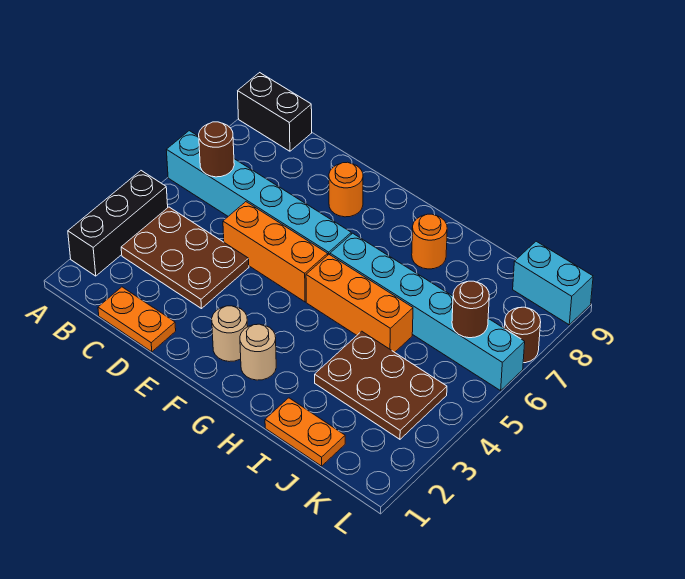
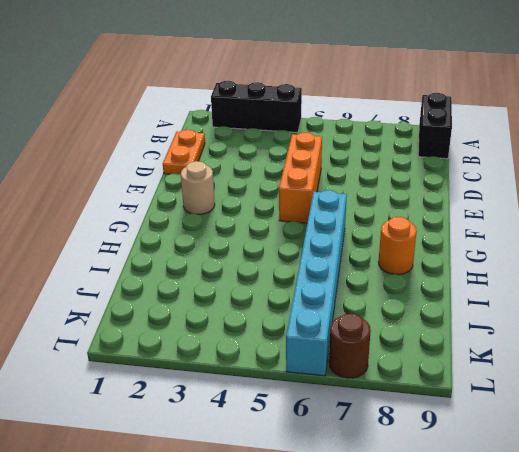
none -> cyan brick A6:F6 level 1
none -> brown plate B3:D4 level 1
none -> orange round brick E8 level 1

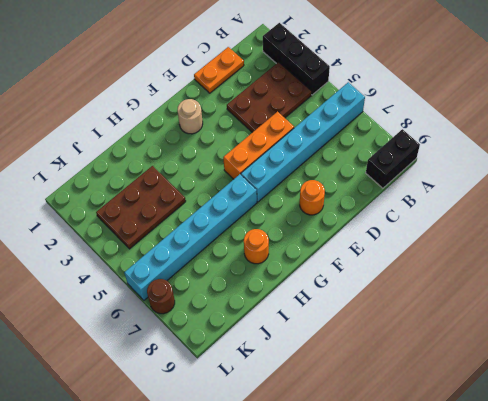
none -> tan round brick G2 level 1
none -> orange brick G5:I5 level 1
none -> orange plate I1:J1 level 1

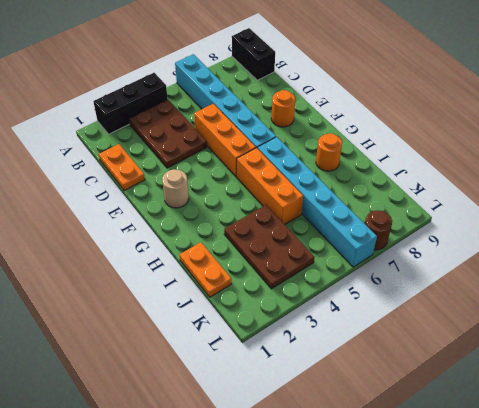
none -> tan round brick G2 level 1
none -> cyan brick K9:L9 level 1
none -> brown round brick B6 level 2

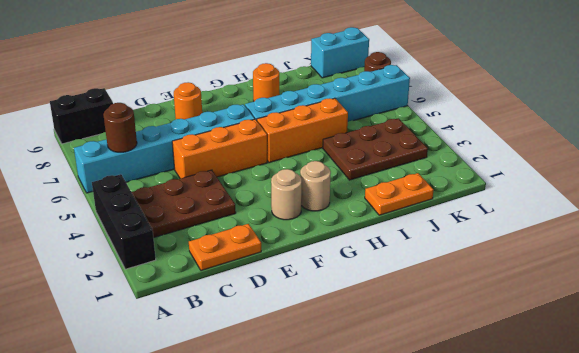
none -> brown round brick K6 level 2

